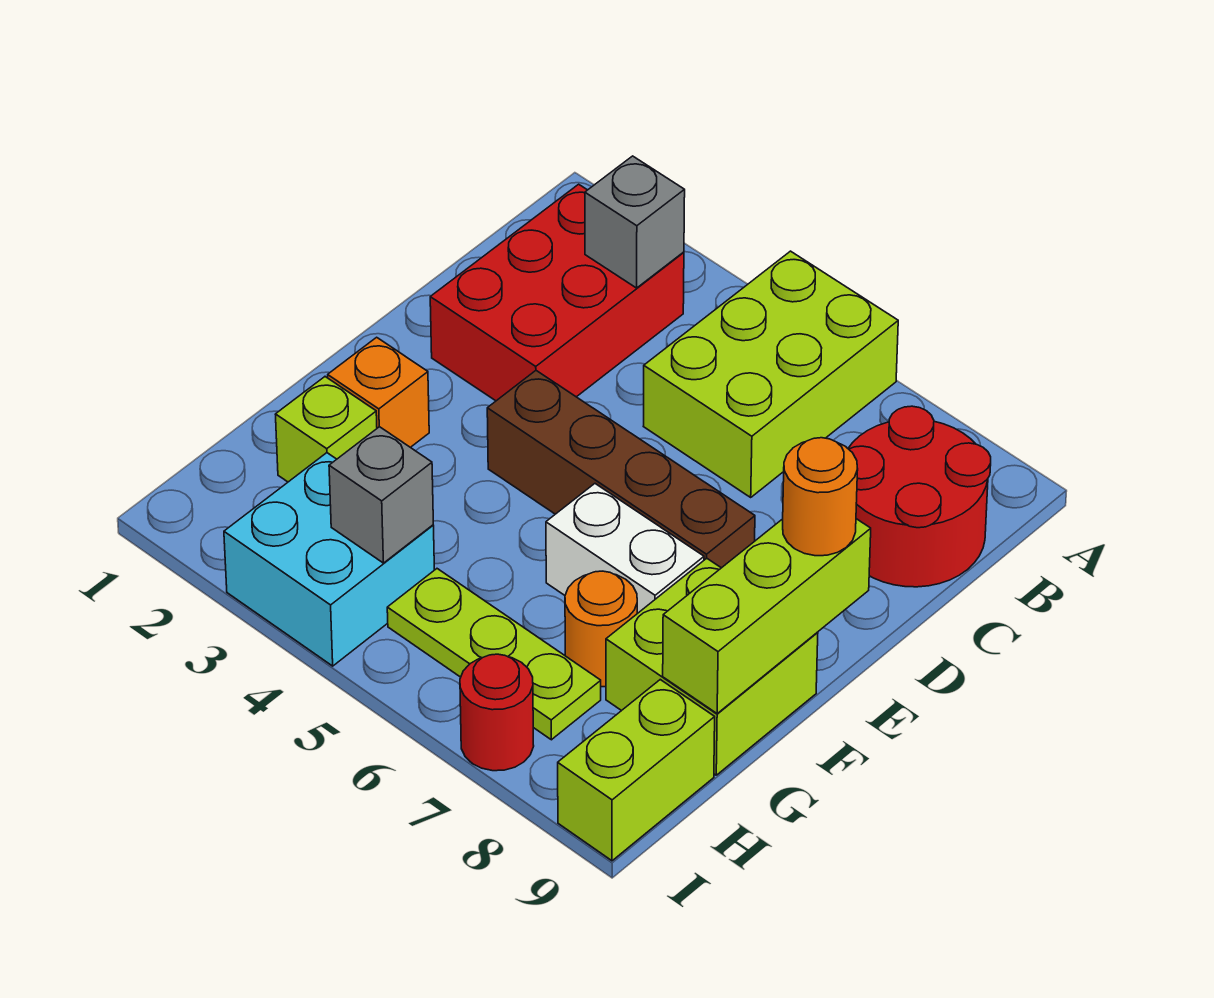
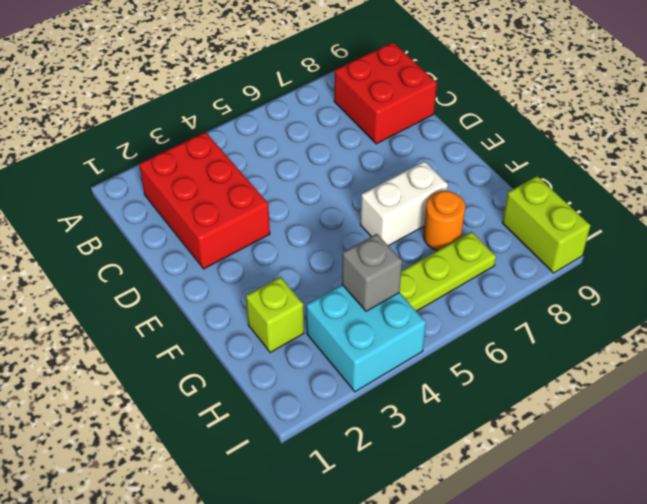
red brick B8:C9 level 1 -> red round brick B8:C9 level 1
none -> lime brick A5:C6 level 1
none -> brown brick E4:E7 level 1
none -> orange brick F2 level 1

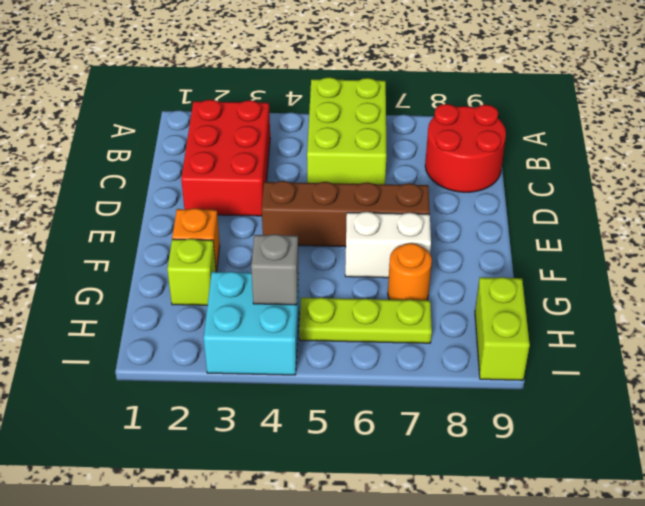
none -> lime brick F8:G9 level 1
none -> red round brick I7 level 1
none -> grey brick B3 level 2

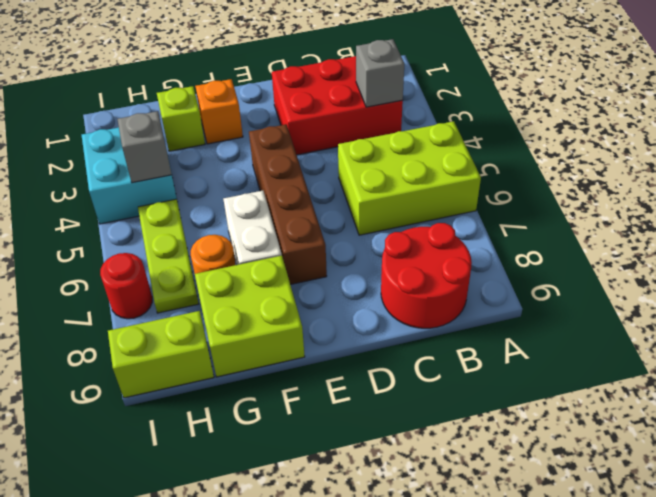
none -> lime brick E9:G9 level 2
none -> orange round brick E9 level 3

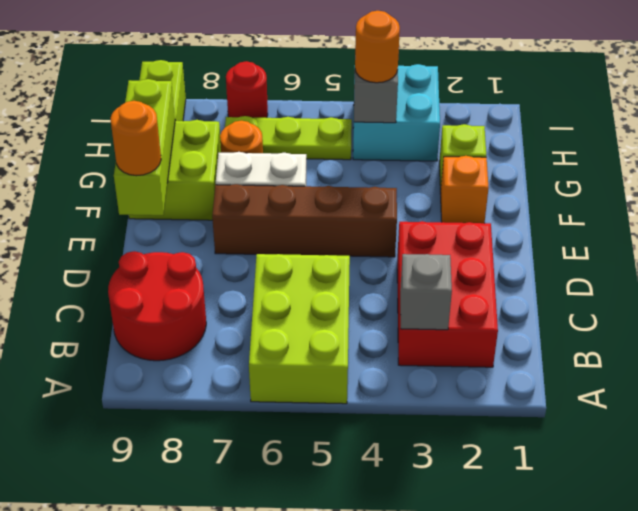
orange round brick H4 level 3 -> none

